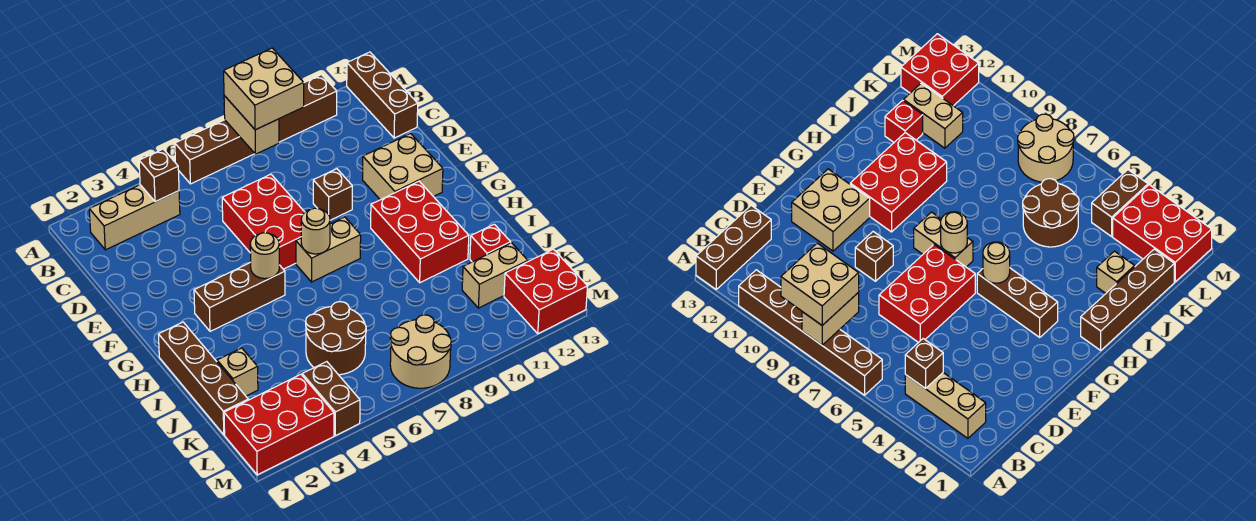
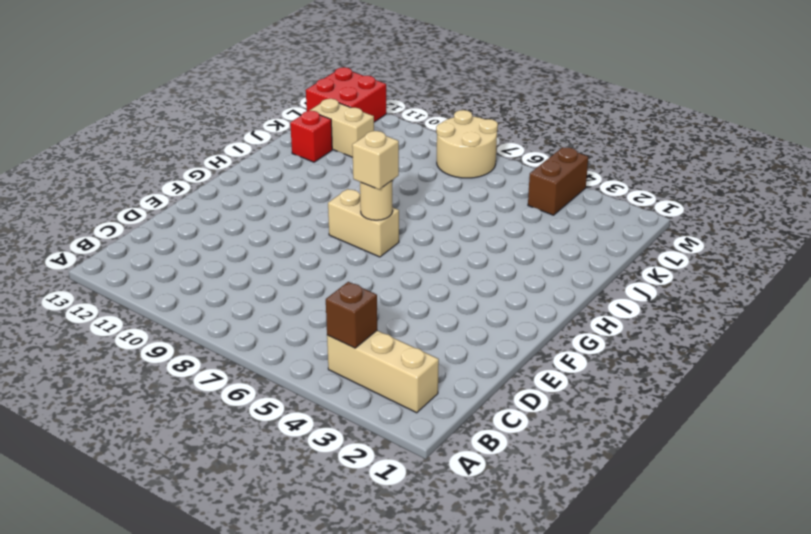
tan brick G7 level 3 -> tan brick J2 level 1
none -> brown brick A6:A11 level 1
none -> brown brick A13:C13 level 1
none -> red brick D6:F7 level 1

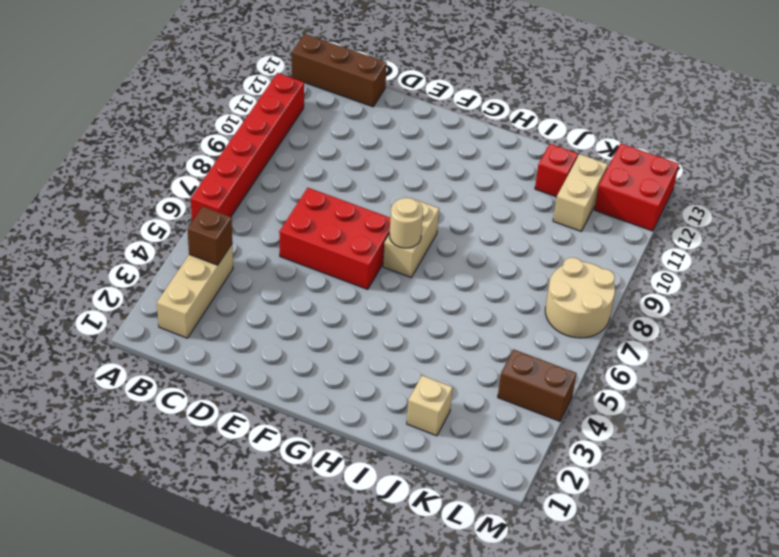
red brick A6:A11 level 1 -> brown brick A6:A11 level 1
none -> brown brick E9 level 1
none -> tan brick E11:F12 level 1
none -> brown brick G3:G5 level 1

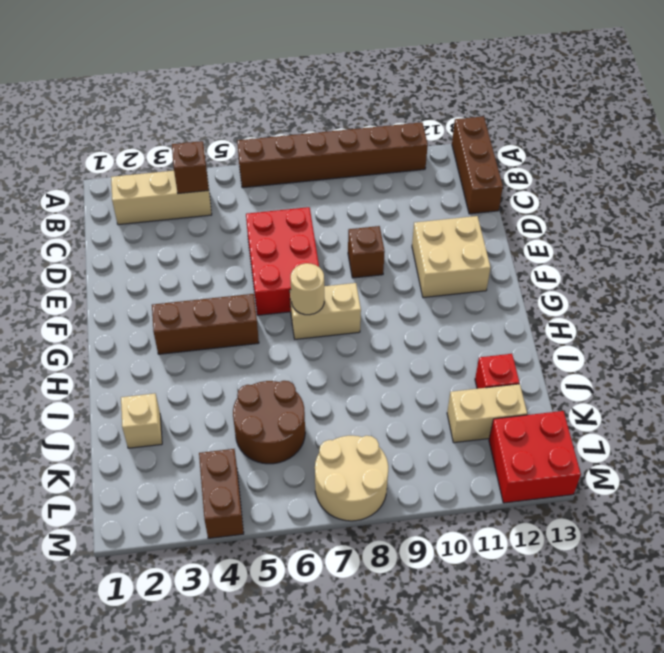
none -> red brick G10:I11 level 1
none -> brown brick H1:K1 level 1
none -> red brick L1:M3 level 1

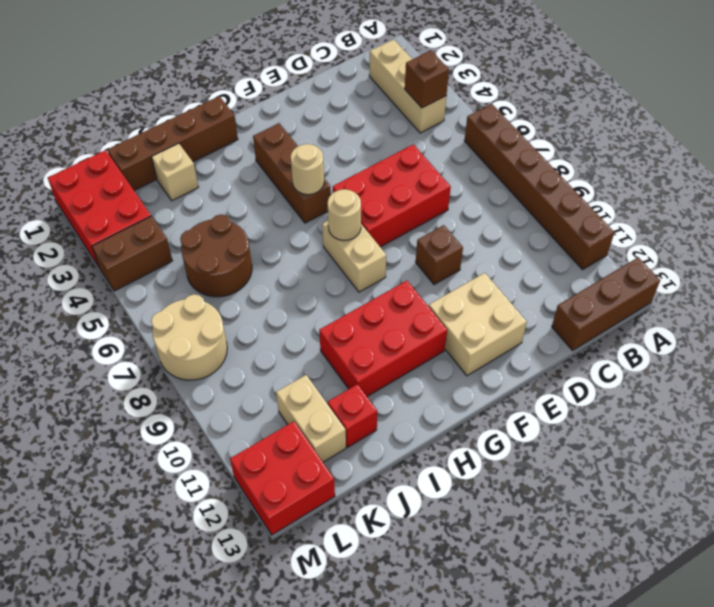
none -> tan brick A8:B8 level 2
none -> tan brick A8:B9 level 3

